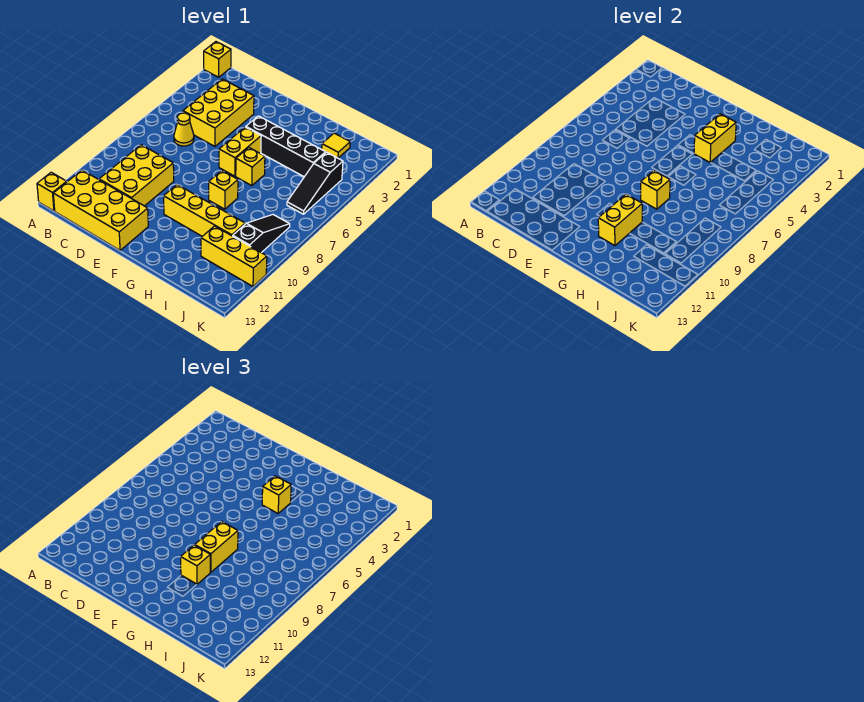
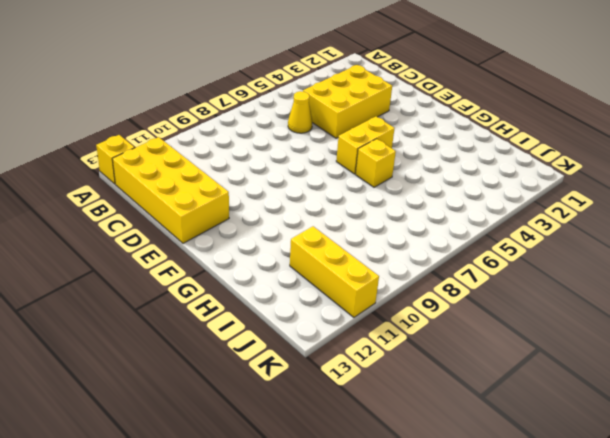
none -> yellow brick A1 level 1
none -> yellow brick C9:D11 level 1
none -> black brick F4:I4 level 1

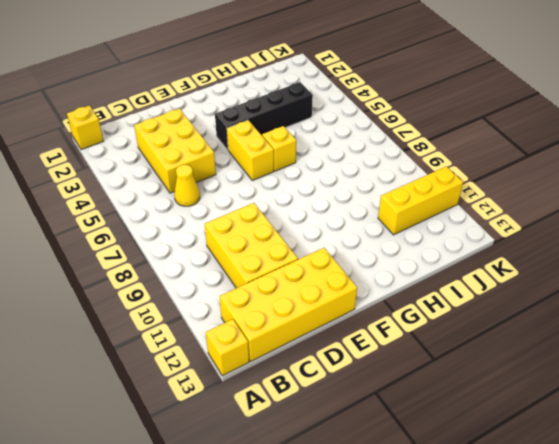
none -> yellow brick F10:I10 level 1
none -> yellow brick G8 level 1
none -> yellow tile I2 level 1

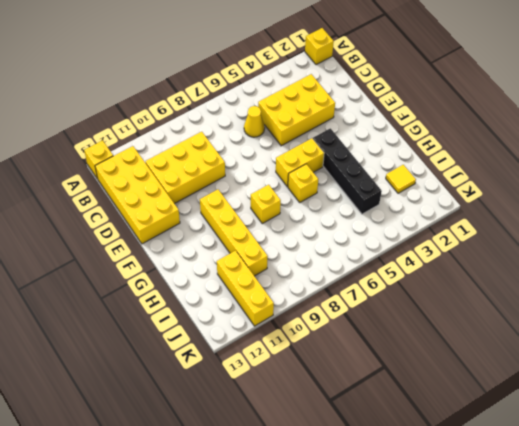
none -> black slope J4:J6 level 1 top 4
none -> black slope J8:J10 level 1 top 10
none -> yellow brick G3:G4 level 2

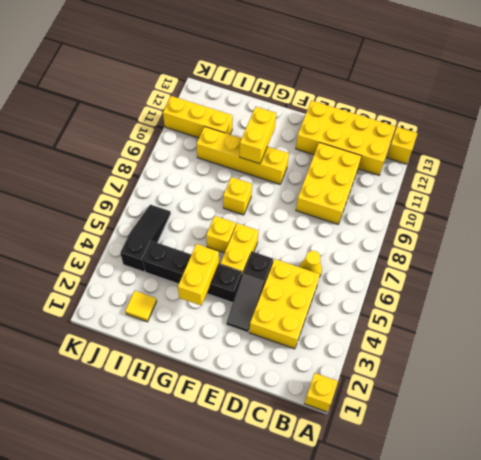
black slope E3:E5 level 1 top 5 -> black slope J8:J10 level 1 top 10
none -> yellow brick G8 level 2
none -> yellow brick G4 level 3
none -> yellow brick G8:G9 level 3

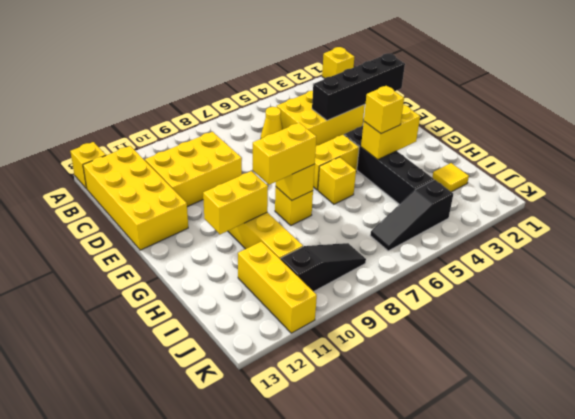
black brick D1:D4 level 2 -> none
none -> yellow brick G10 level 3

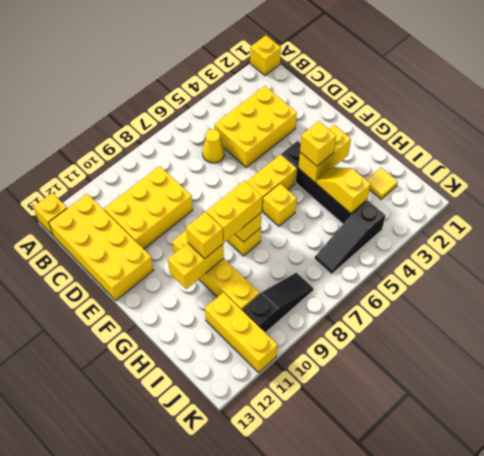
yellow slope H4:I4 level 2 top I -> none

